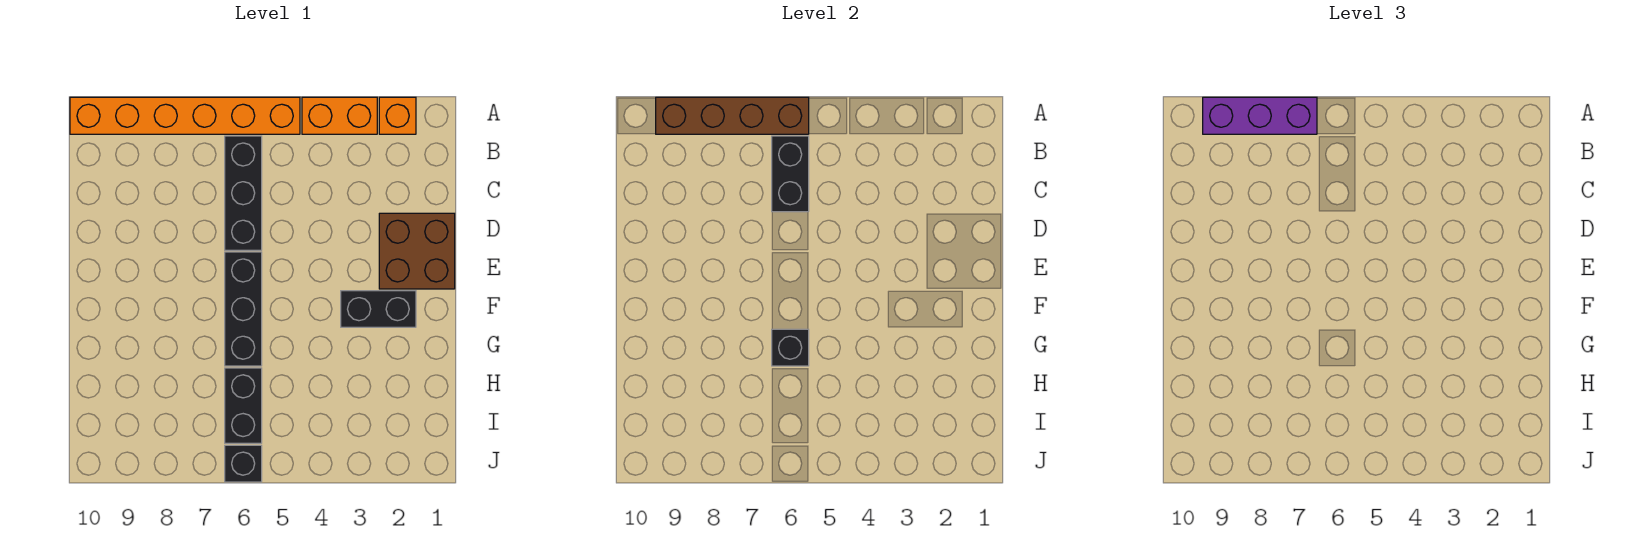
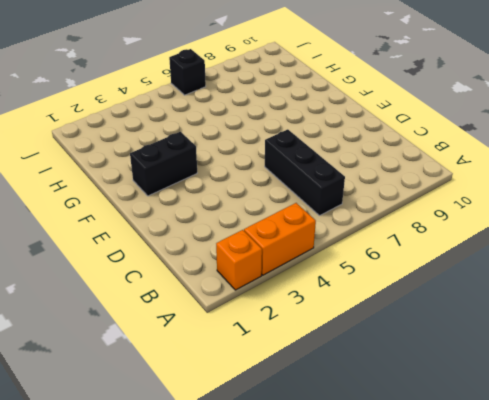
none -> orange brick A5:A10 level 1
none -> brown brick D1:E2 level 1
none -> black brick E6:G6 level 1

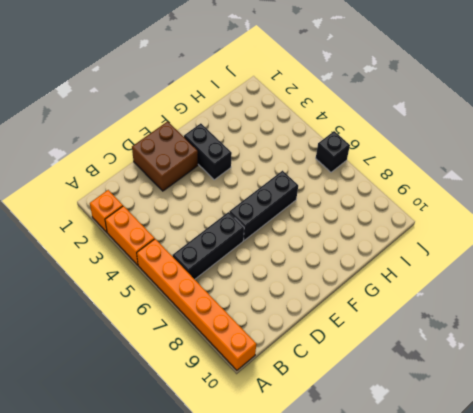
none -> black brick H6:I6 level 1
none -> brown brick A6:A9 level 2
none -> black brick B6:C6 level 2

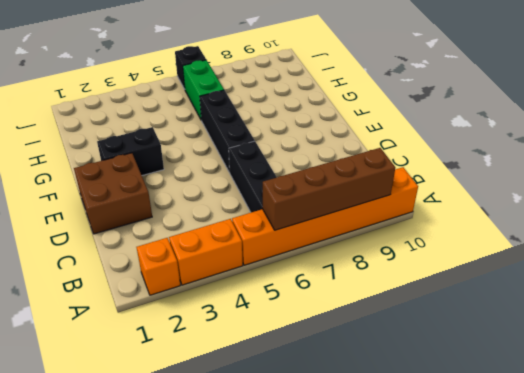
green brick H6:I6 level 1 -> black brick H6:I6 level 1
none -> black brick B6:C6 level 2
none -> black brick G6 level 2
none -> purple brick A7:A9 level 3

